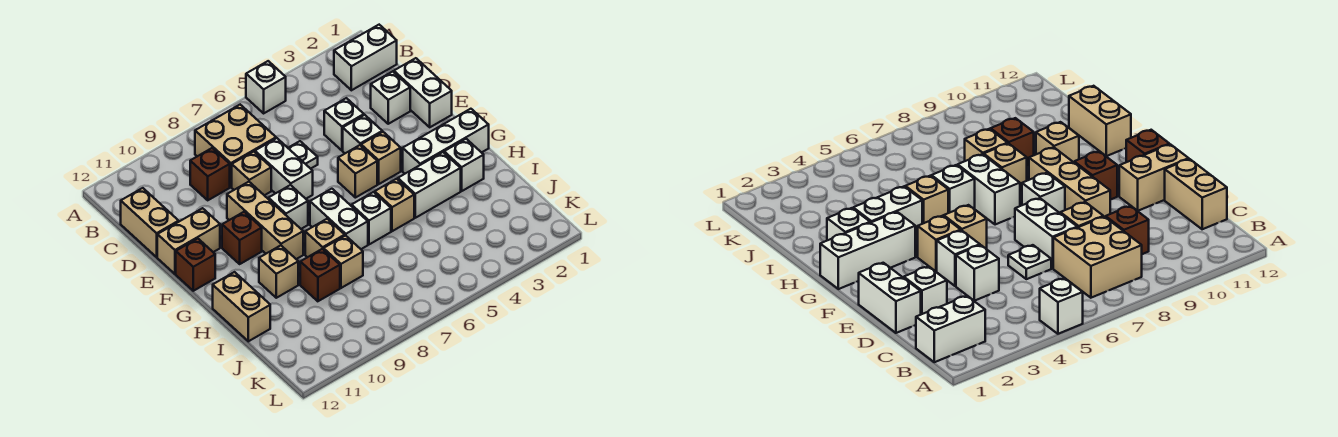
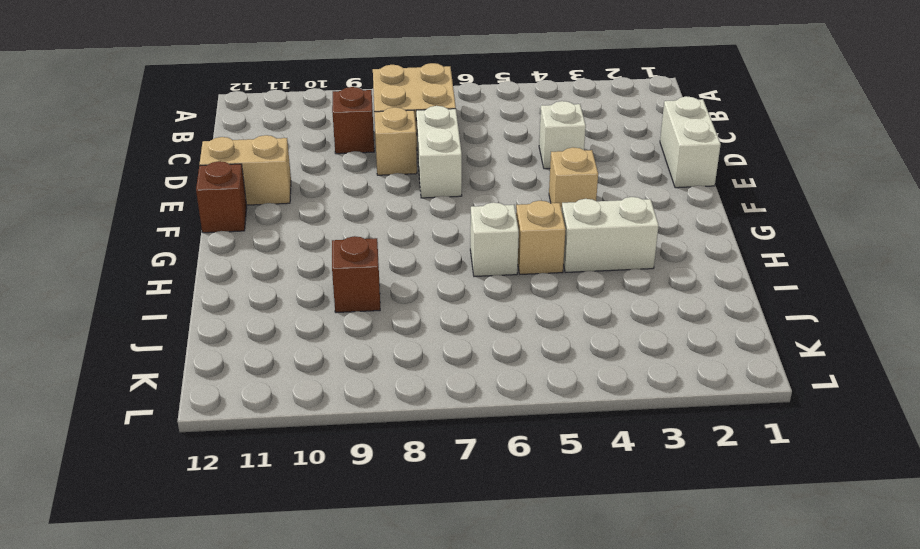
none -> white brick A5 level 1
none -> white brick B1:B2 level 1
none -> tan brick C12:D12 level 1
none -> white brick D2 level 1

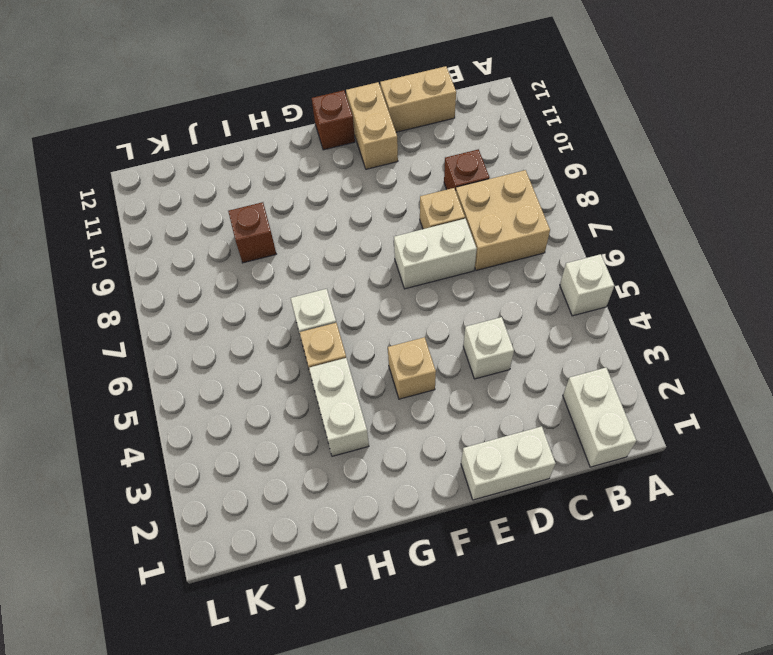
none -> white brick D2 level 1
none -> white plate D6 level 1
none -> white brick E4 level 1
none -> tan brick E9:G9 level 1

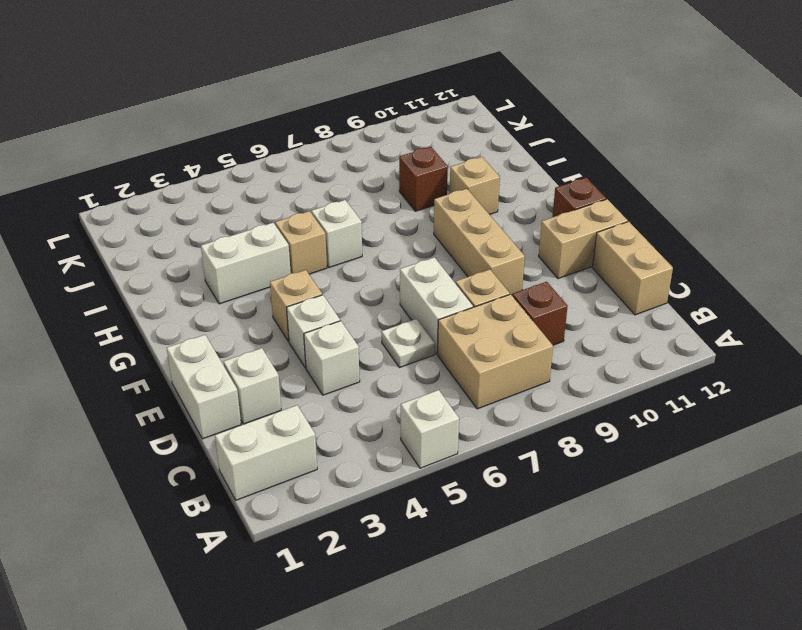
none -> tan brick F5 level 1
none -> white brick F8 level 1
none -> brown brick F10 level 1
none -> white brick G1:G3 level 1

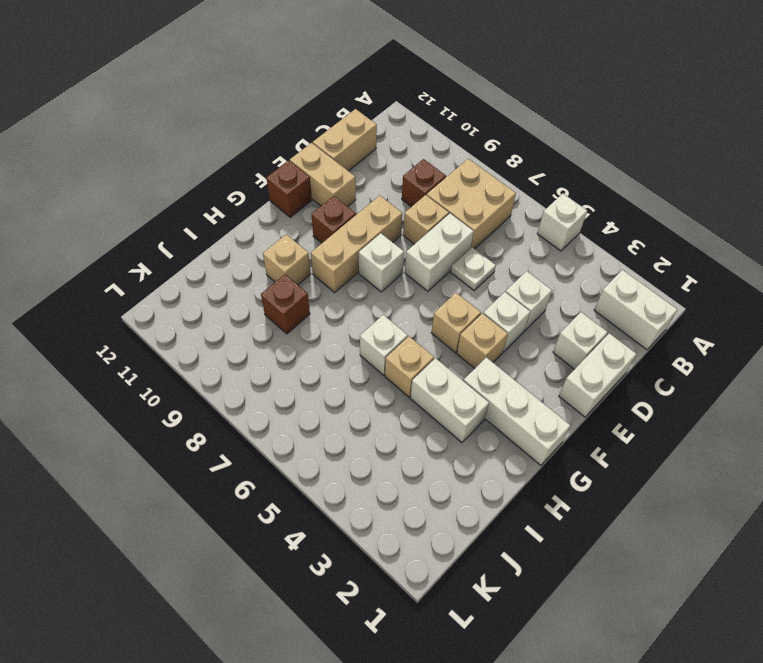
none -> white brick G7:H7 level 1
none -> white brick H2 level 1
none -> tan brick H8 level 1
none -> tan brick H12:I12 level 1

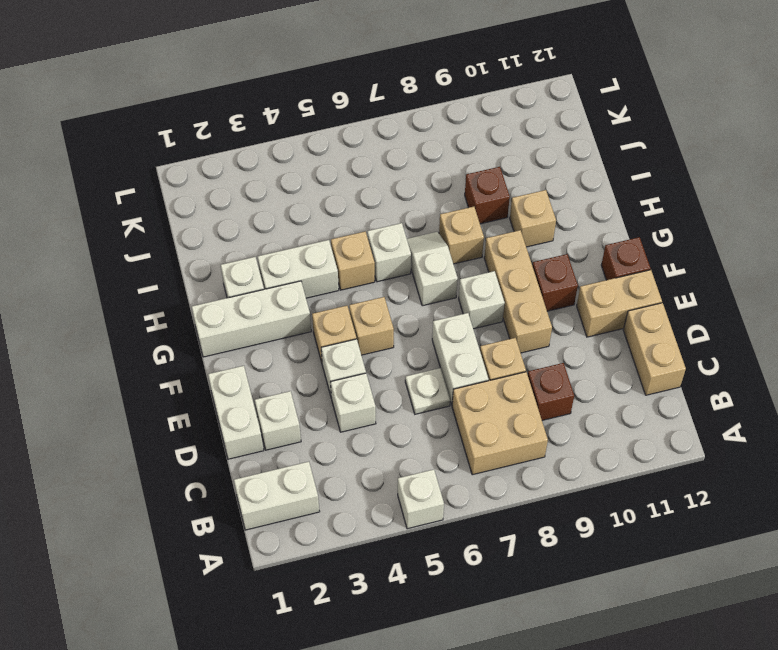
white slope G7:H7 level 1 top G -> white brick G7:H7 level 1
none -> tan brick H12:I12 level 1
none -> tan brick I8 level 1

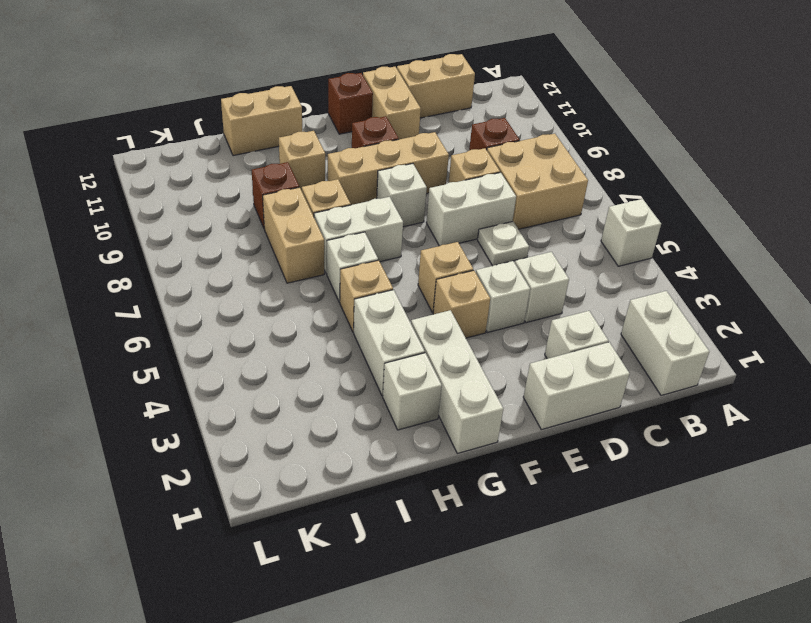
tan brick I7:I8 level 1 -> tan brick I8 level 1

